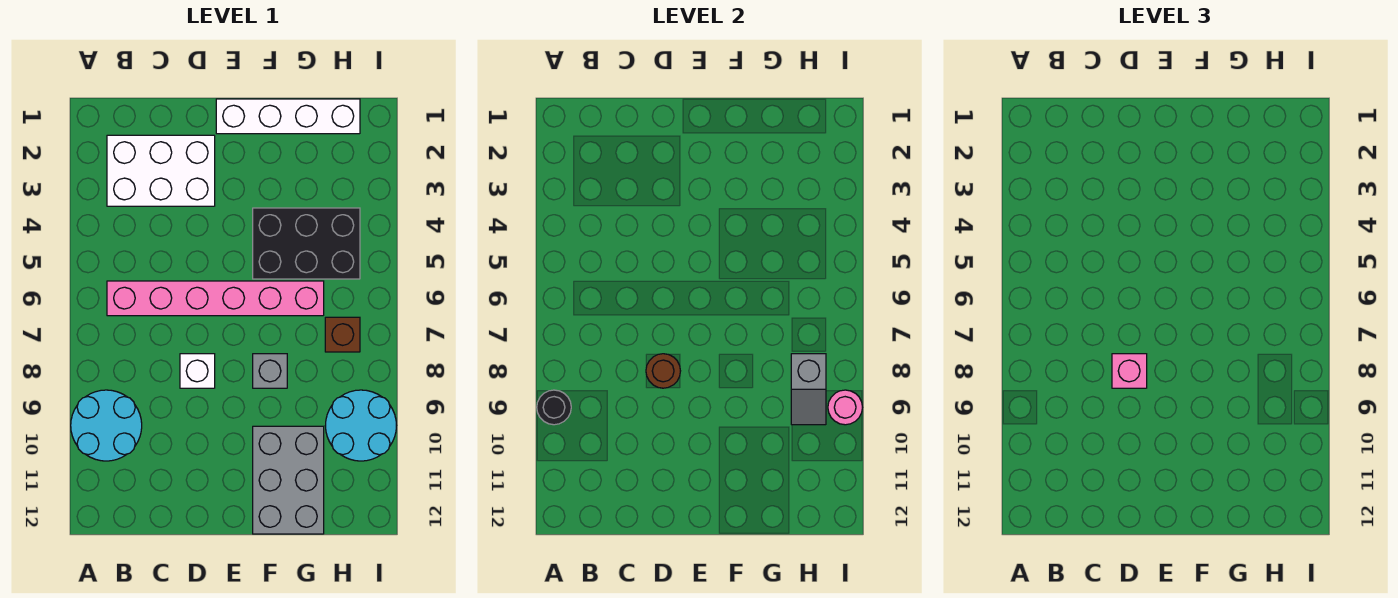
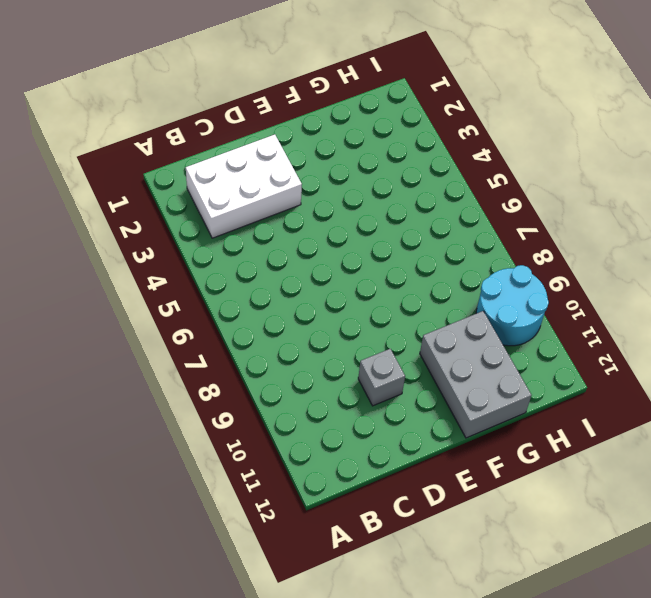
grey brick D10 level 1 -> grey brick F8 level 1
none -> cyan round brick A9:B10 level 1
none -> pink brick B6:G6 level 1
none -> white brick D8 level 1

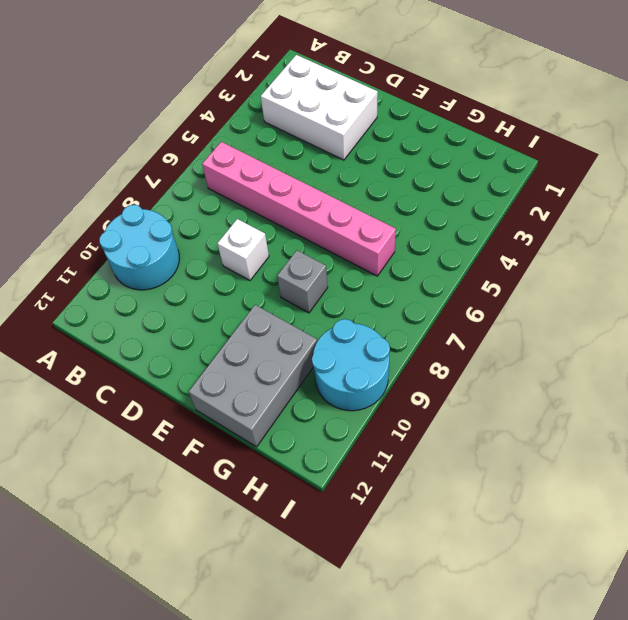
none -> white brick E1:H1 level 1
none -> black brick F4:H5 level 1
none -> brown brick H7 level 1

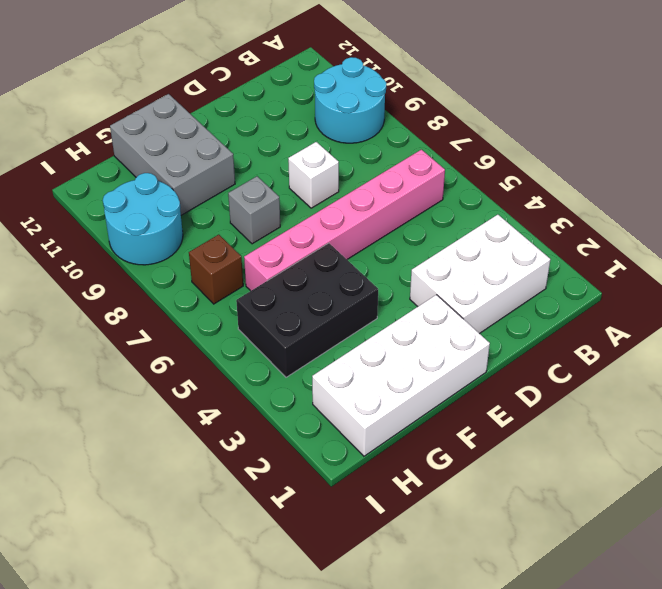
white brick E1:H2 level 1 -> white brick E1:H1 level 1
none -> black round brick A9 level 2
none -> brown round brick D8 level 2
none -> grey slope H8:H9 level 2 top 8

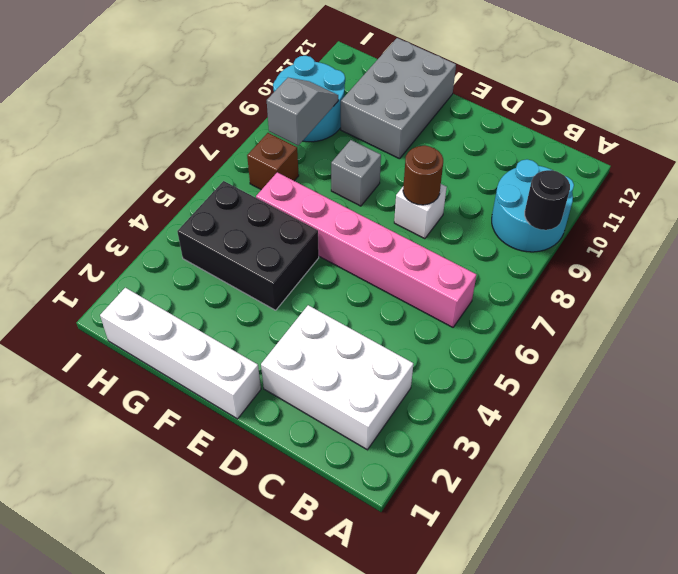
none -> pink round brick I9 level 2
none -> pink brick D8 level 3

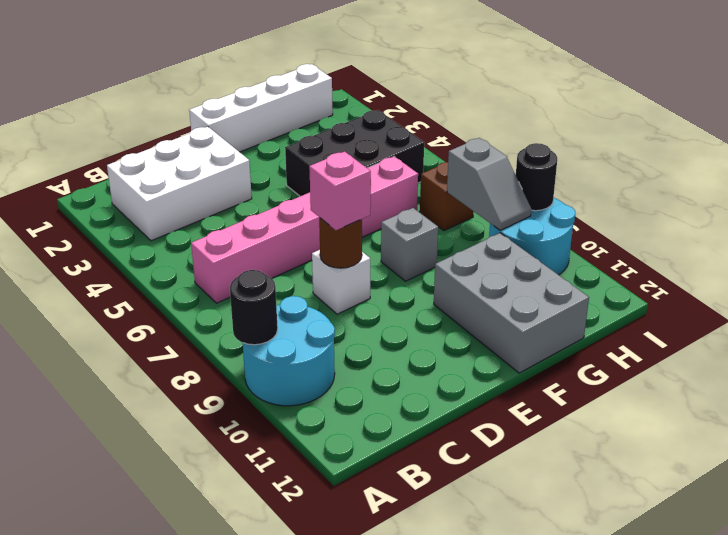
black round brick I9 level 2 -> pink round brick I9 level 2

